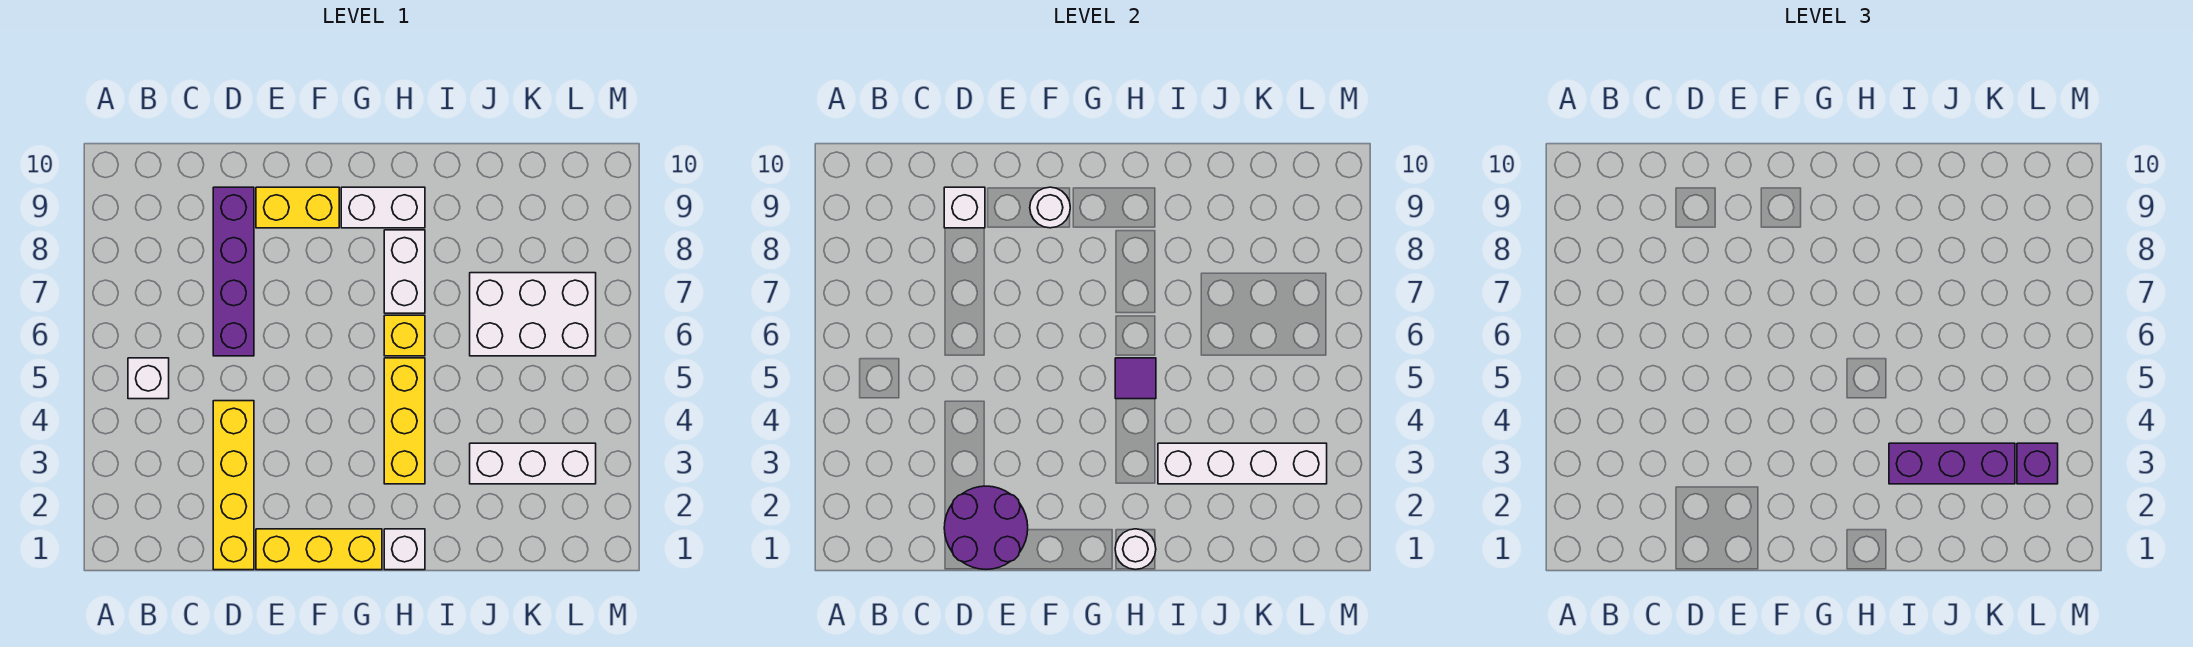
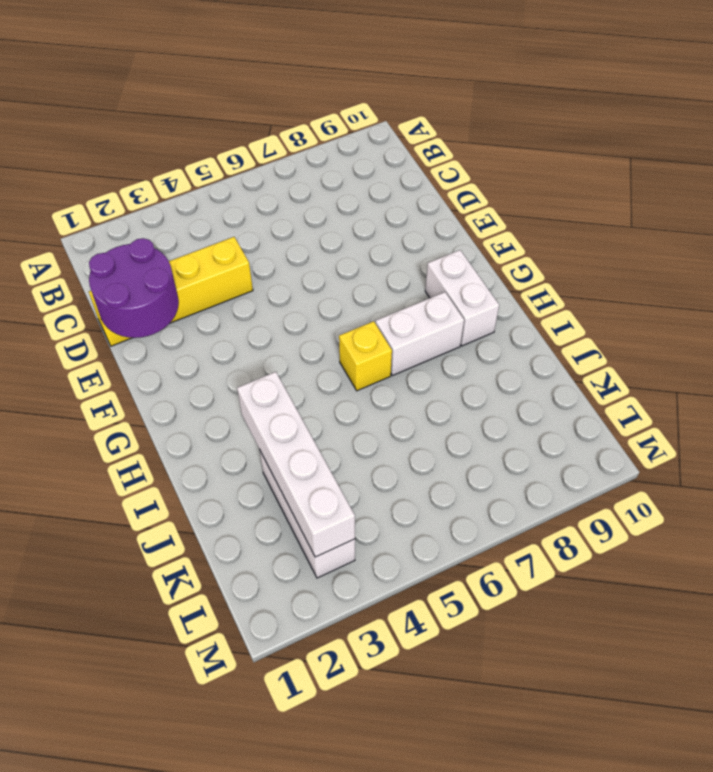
none -> white brick B5 level 1
none -> purple brick D6:D9 level 1
none -> yellow brick E1:G1 level 1

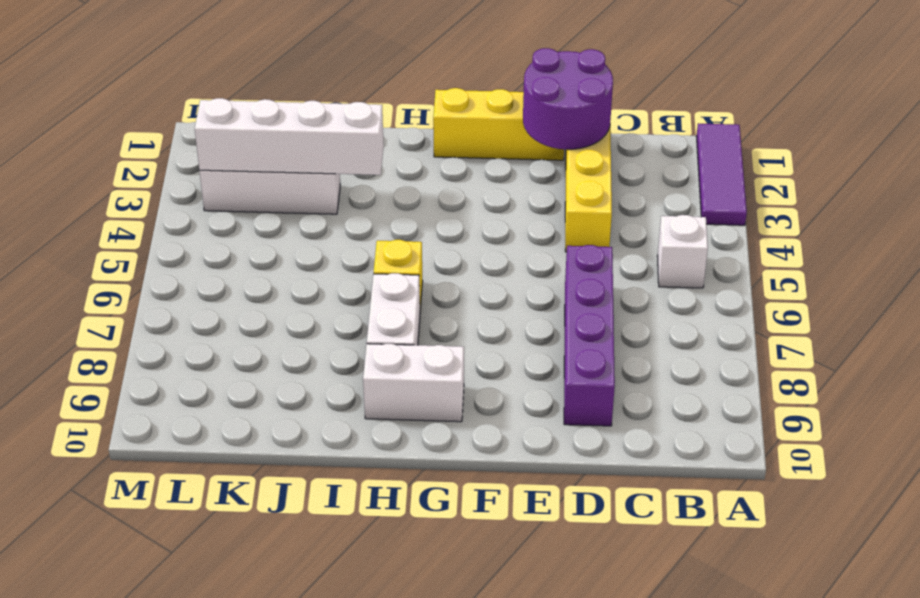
purple tile A1:A3 level 1 -> none
none -> yellow brick E9:F9 level 1
none -> white brick H1 level 1
none -> yellow brick H3:H5 level 1

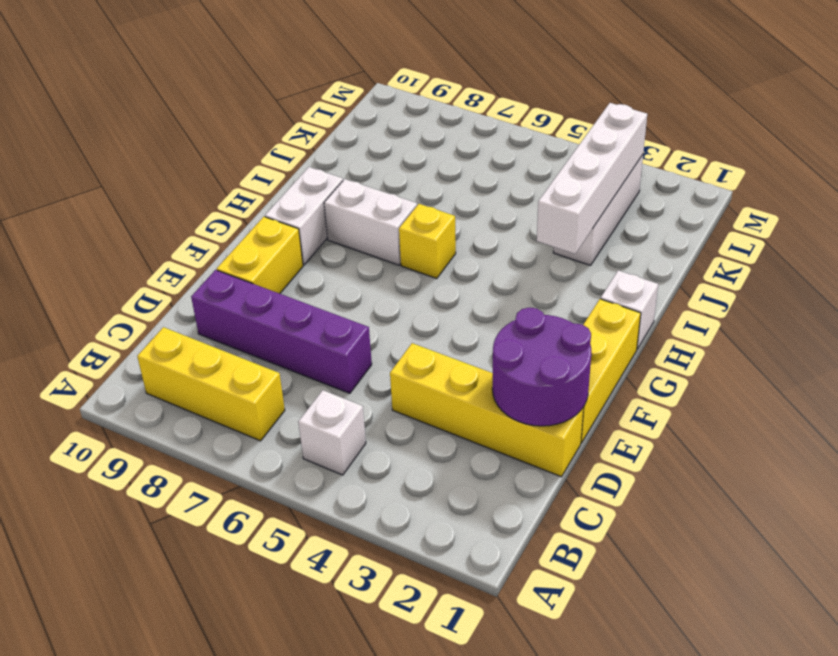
yellow brick B7:B9 level 1 -> yellow brick H3:H5 level 1
none -> white brick J6:L7 level 1
none -> white brick D9 level 2
none -> white round brick F9 level 2

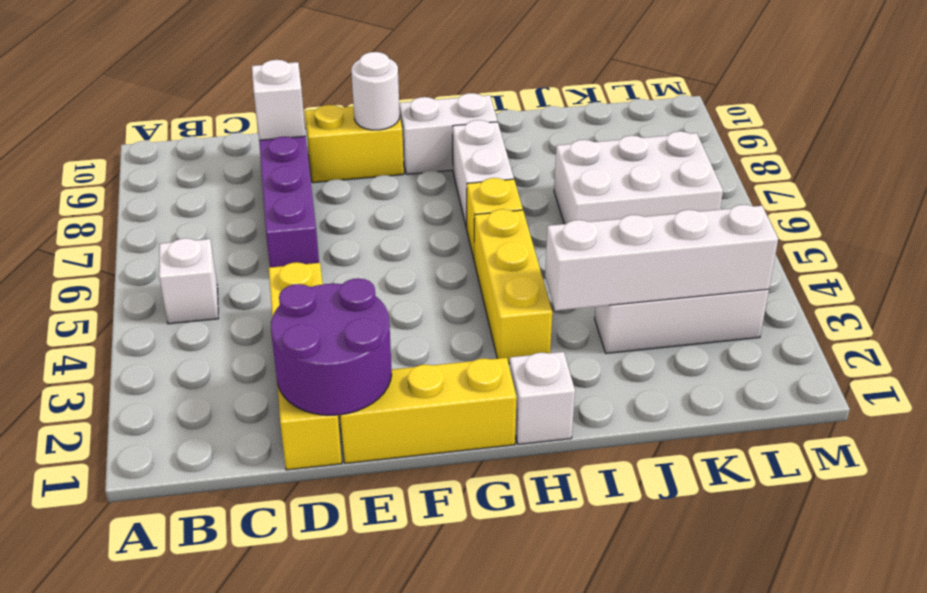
none -> white round brick H1 level 2
none -> purple tile H5 level 2
none -> purple brick I3:K3 level 3

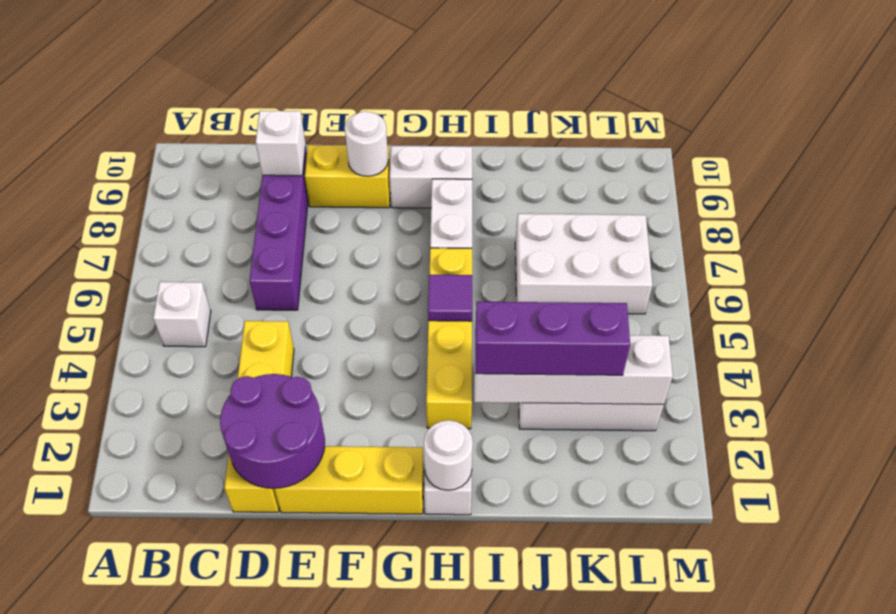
none -> purple brick L3 level 3

